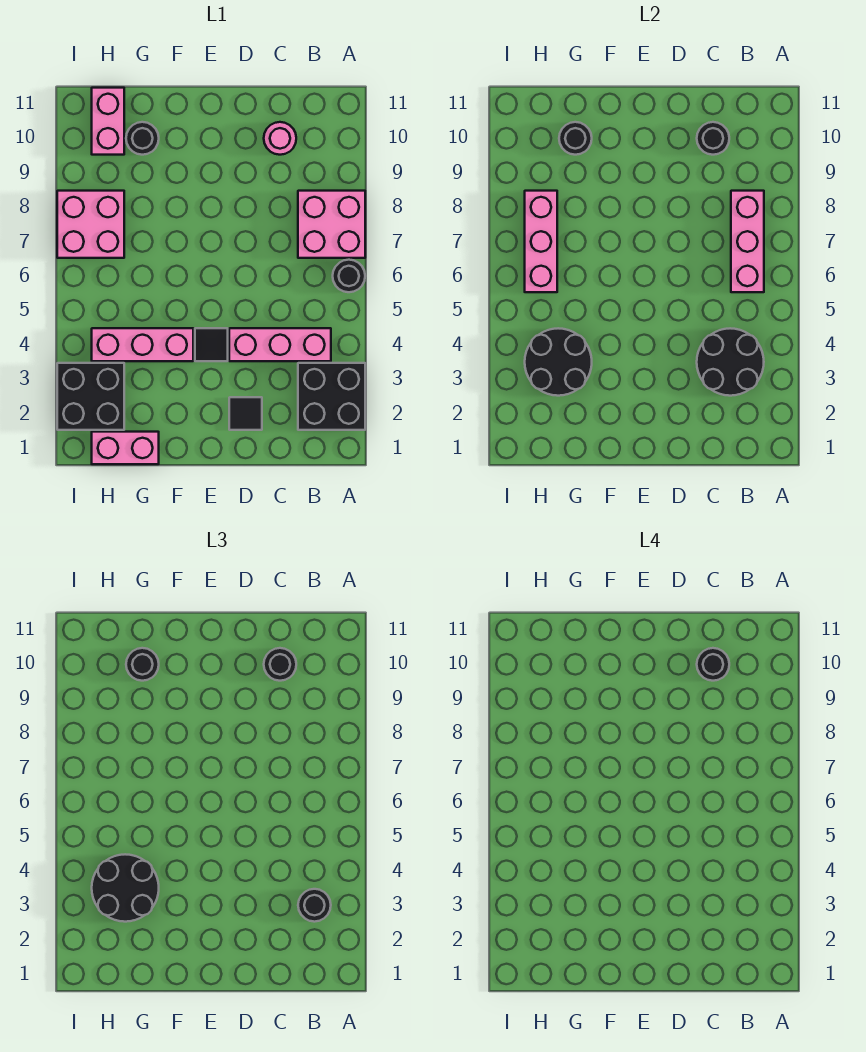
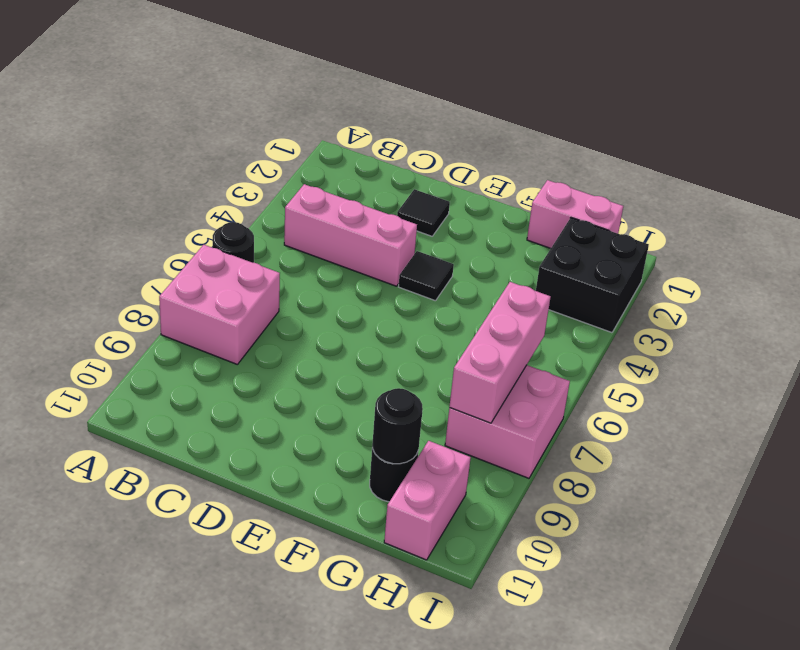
none -> black brick A2:B3 level 1
none -> pink round brick C10 level 1
none -> pink brick F4:H4 level 1

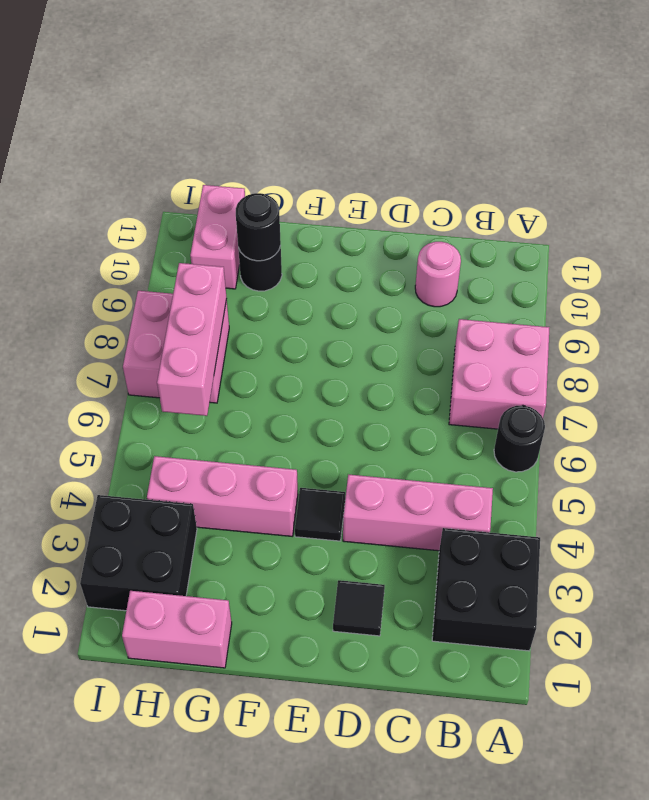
none -> black round brick B3:C4 level 2
none -> pink brick B6:B8 level 2
none -> black round brick C10 level 2

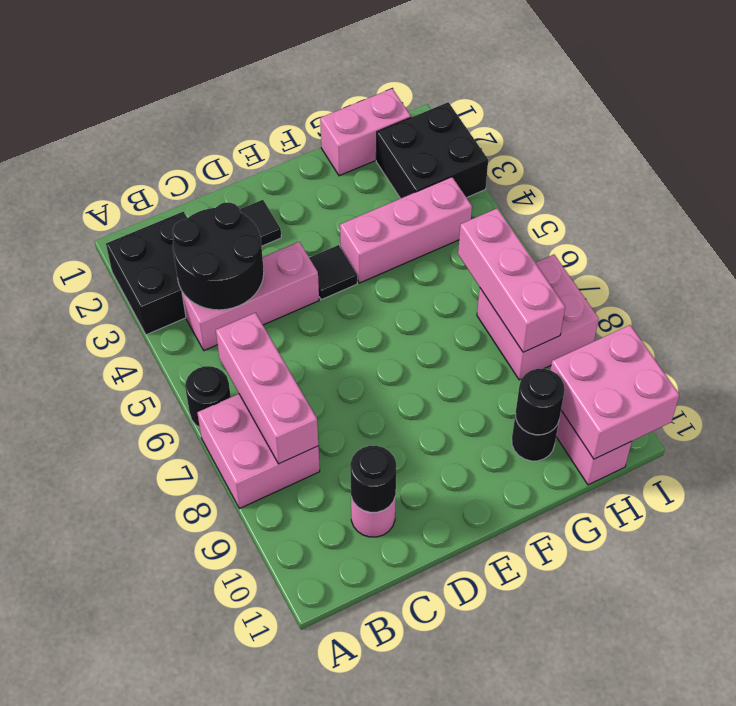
pink brick H10:I11 level 2 -> none
none -> black round brick G3:H4 level 2
none -> black round brick B3 level 3
none -> black round brick C10 level 3

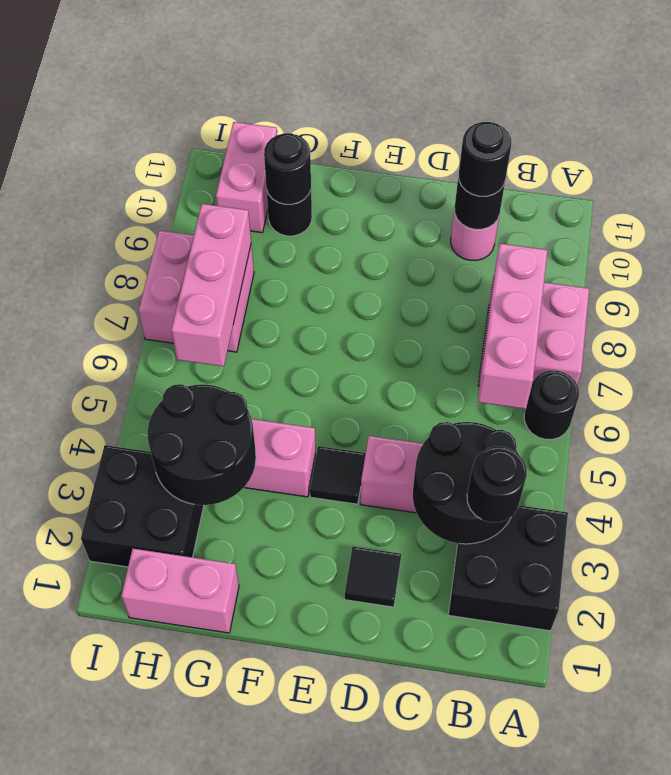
none -> black round brick G3:H4 level 3
none -> black round brick G10 level 3
none -> black round brick C10 level 4

